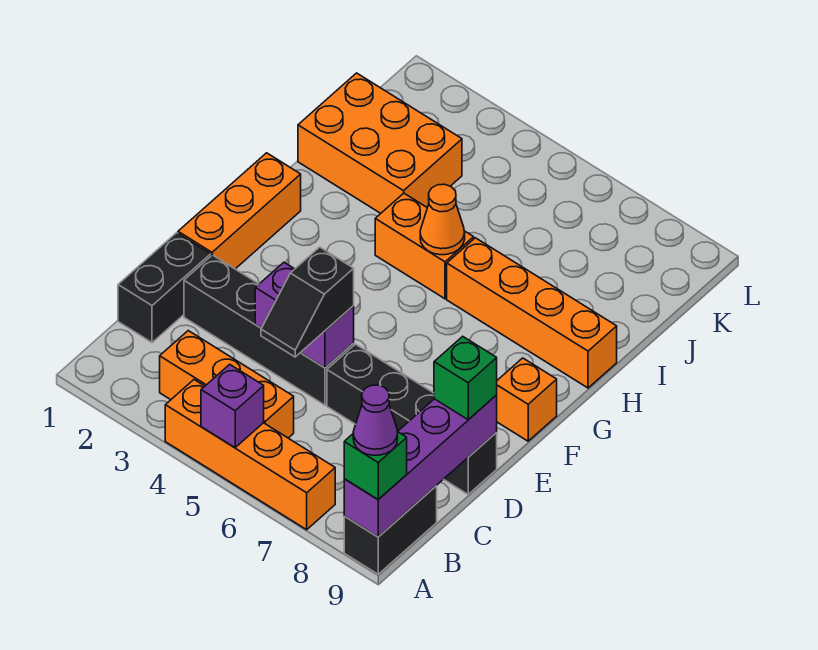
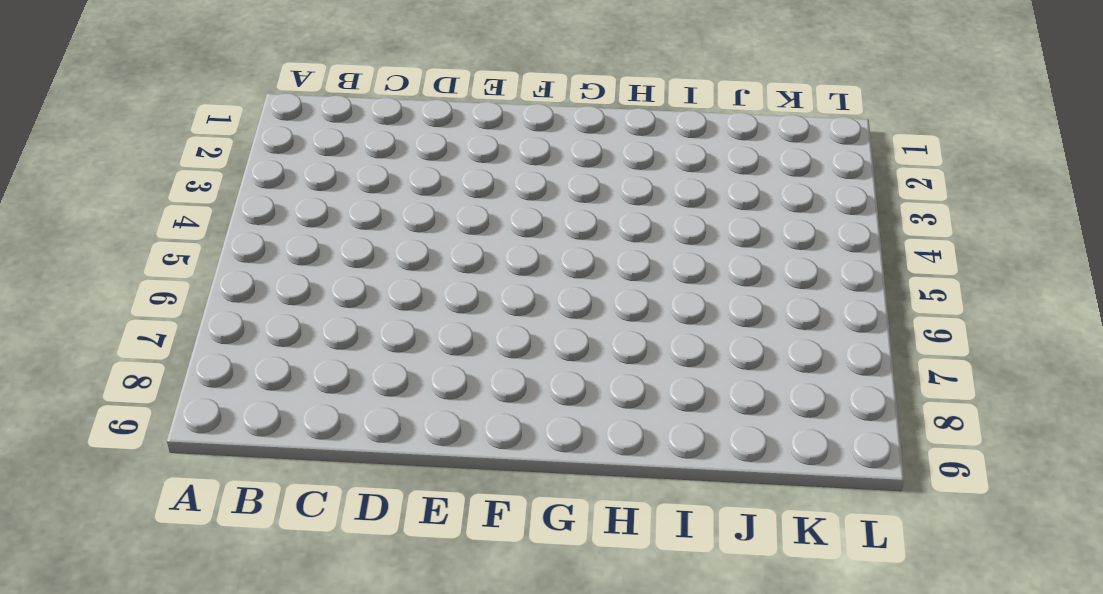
none -> orange brick A4:A7 level 1
none -> black brick A9:B9 level 1
none -> orange brick B3:B5 level 1

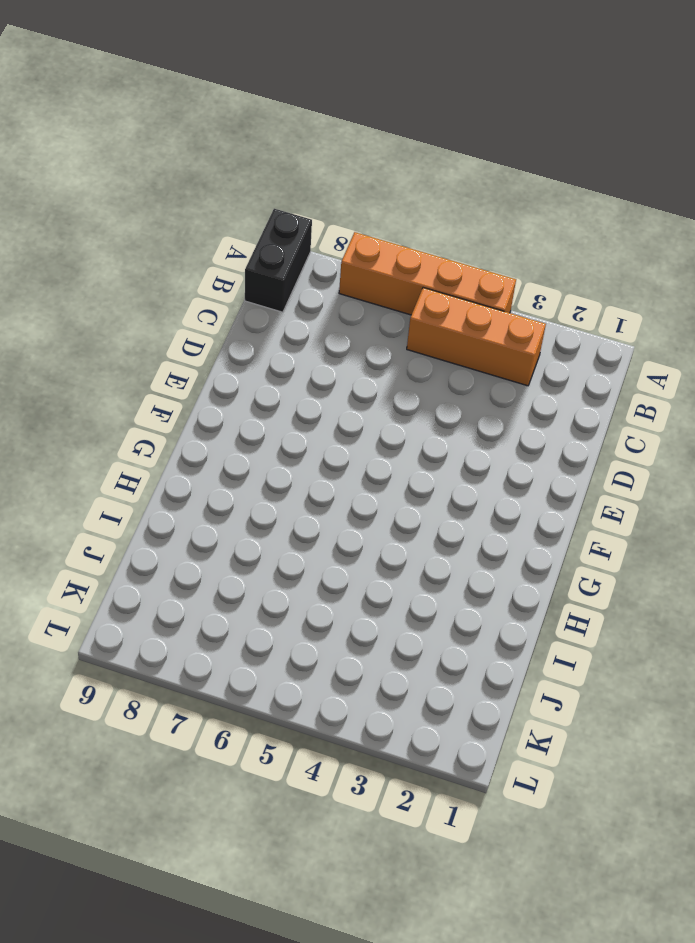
none -> black brick C1:D1 level 1
none -> black brick D2:D5 level 1
none -> black brick D6:D9 level 1

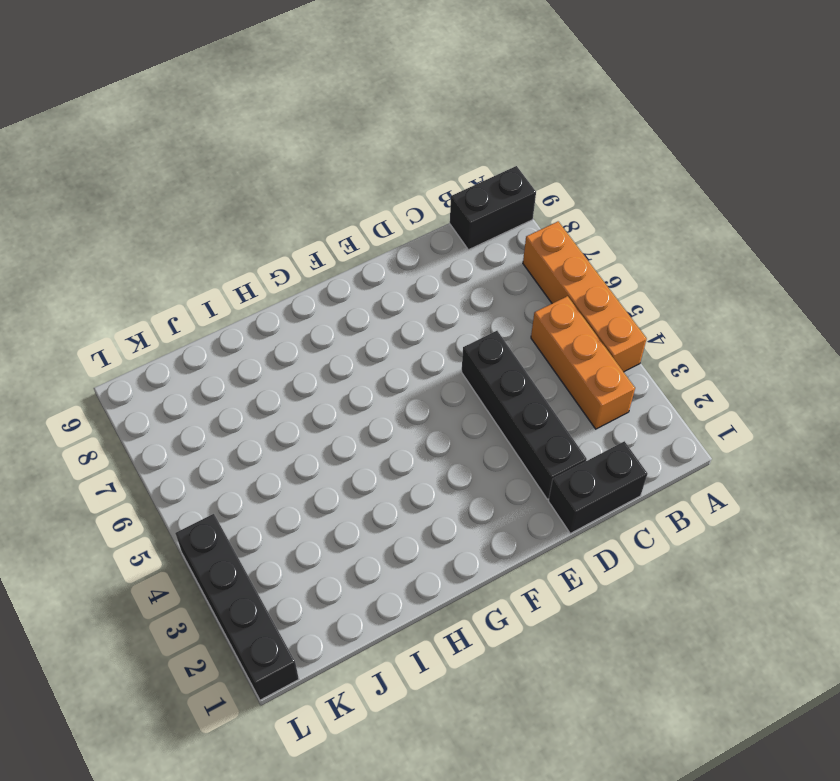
black brick L1:L4 level 1 -> black brick D6:D9 level 1
none -> orange brick E1:G1 level 1
none -> orange brick F9 level 1
none -> orange brick H4:H5 level 1

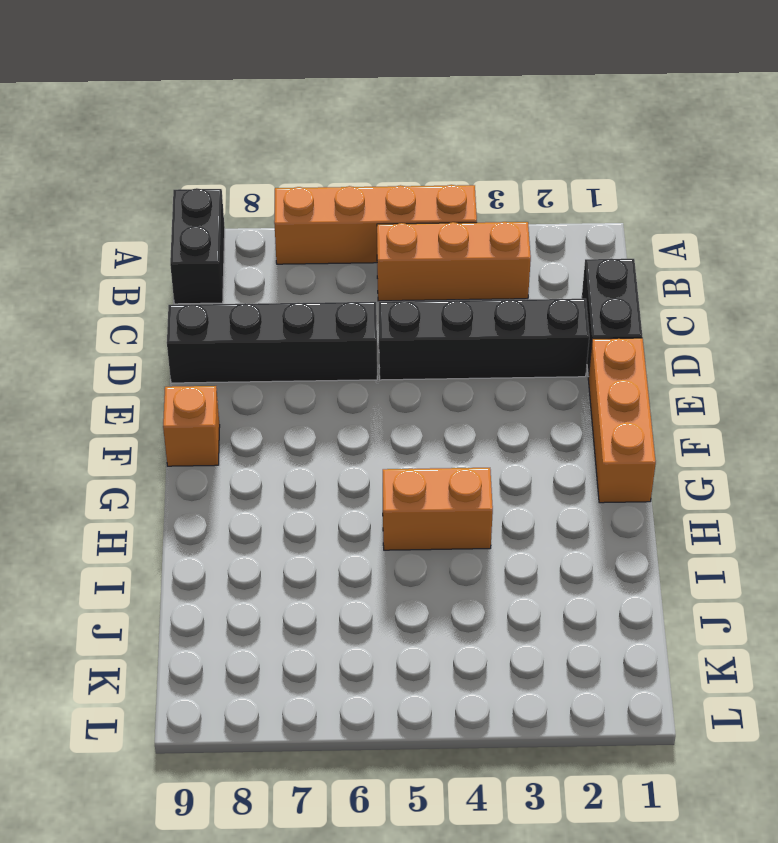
none -> orange brick H6:H9 level 1
none -> orange brick I1:J3 level 1
none -> purple brick A5 level 2

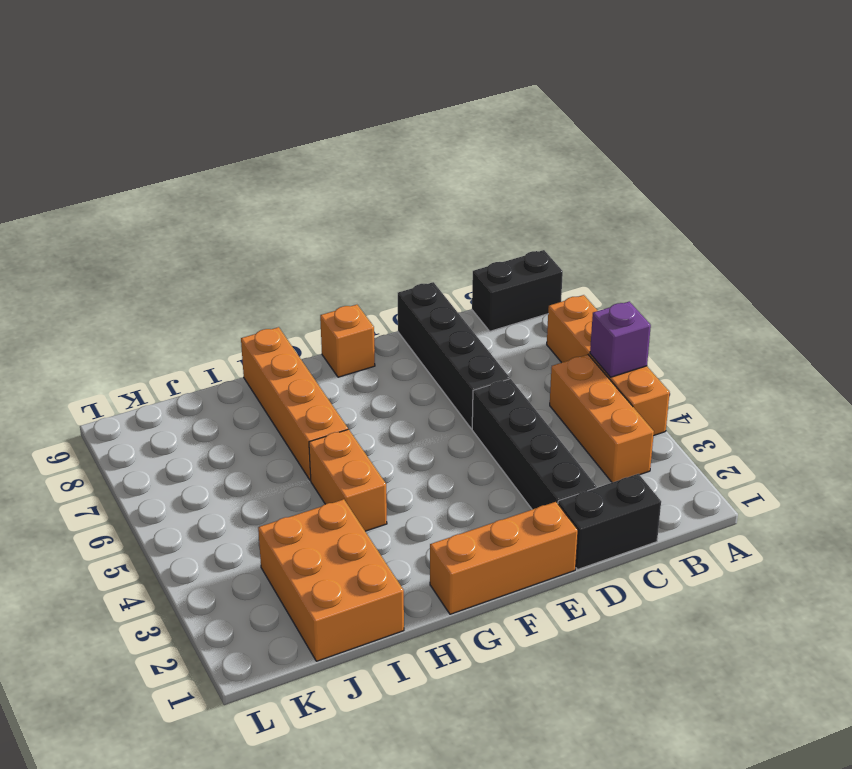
none -> purple brick A9:D9 level 2
none -> purple brick D4:D5 level 2
none -> orange cone H5 level 2

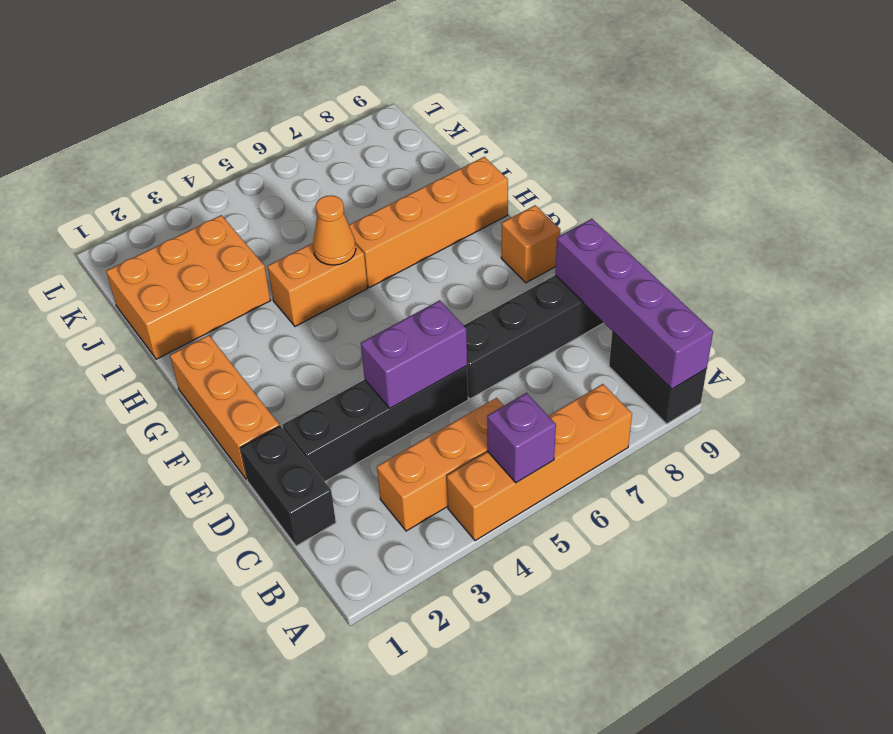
none -> green brick A9 level 3
none -> black slope C5:D5 level 3 top D
none -> green brick D9 level 3

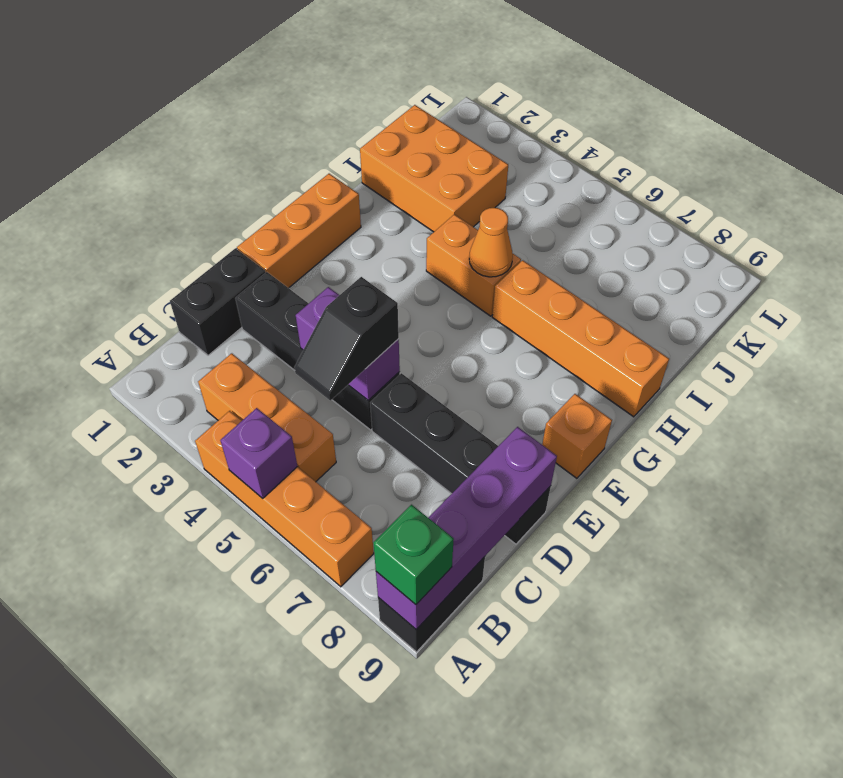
none -> green brick D9 level 3
none -> purple cone A9 level 4

